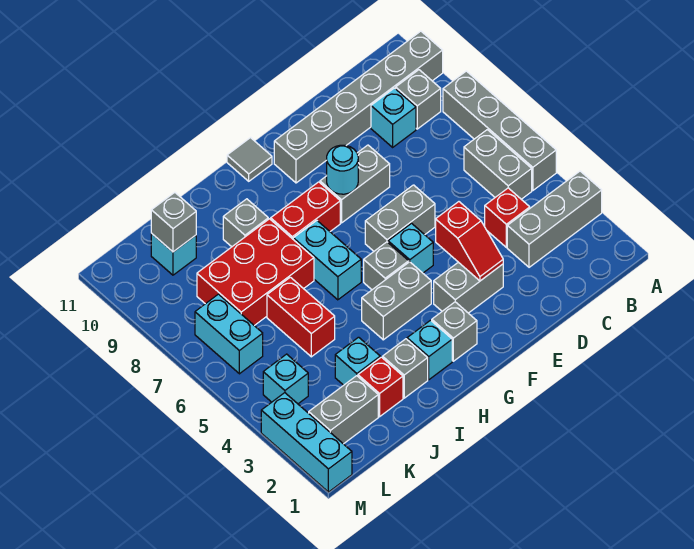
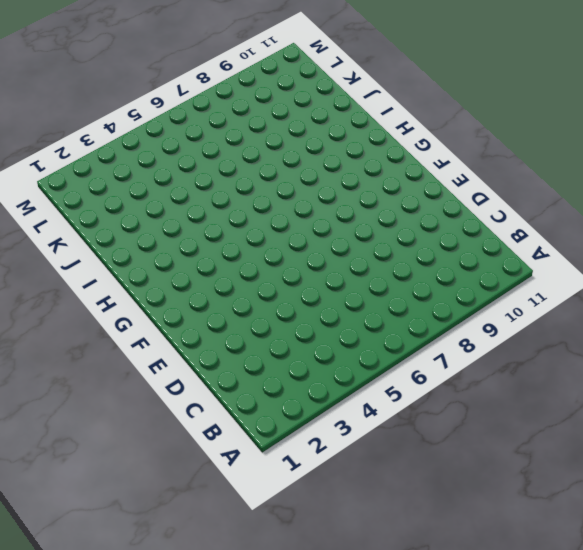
none -> grey brick A3:C3 level 1
none -> grey brick A5:A8 level 1
none -> grey brick A10:F10 level 1
none -> grey brick B5:B6 level 1

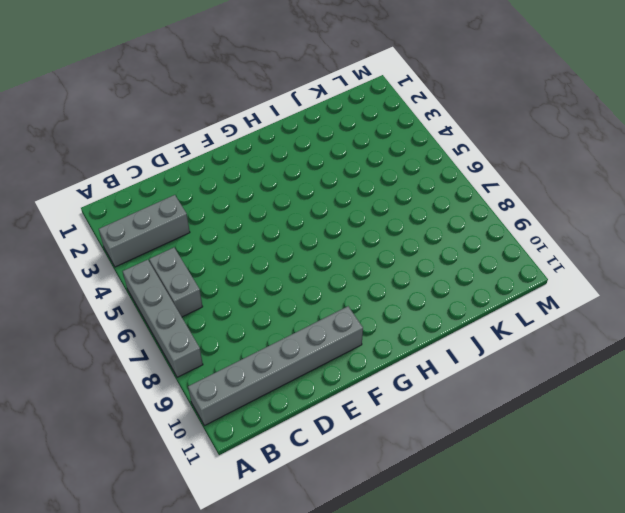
none -> grey brick B9 level 1
none -> red brick C4 level 1
none -> cyan brick C9 level 1
none -> grey brick E3:F3 level 1

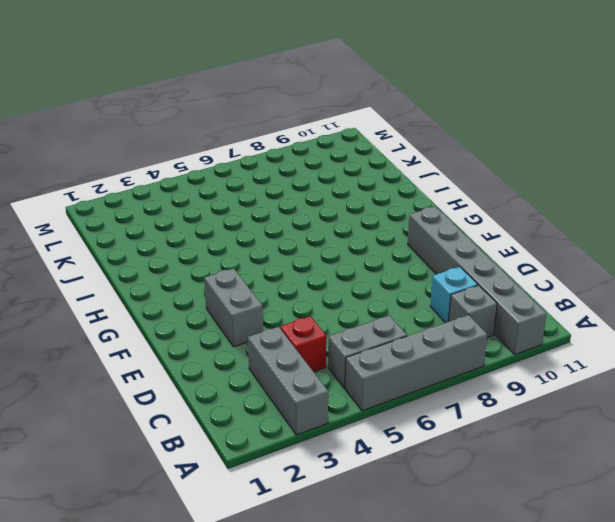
none -> grey brick E6:F6 level 1
none -> grey brick E8:F8 level 1
none -> cyan brick F5 level 1
none -> grey brick G2 level 1

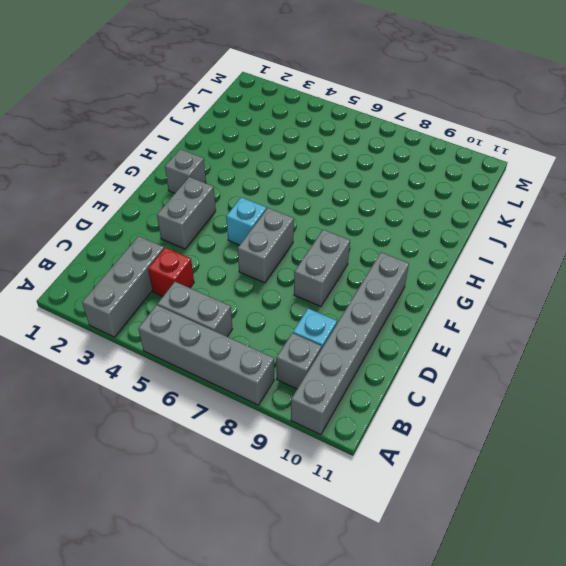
none -> grey brick G4:H4 level 1
none -> grey brick G5 level 1
none -> red brick G8:H8 level 1
none -> grey tile G11 level 1

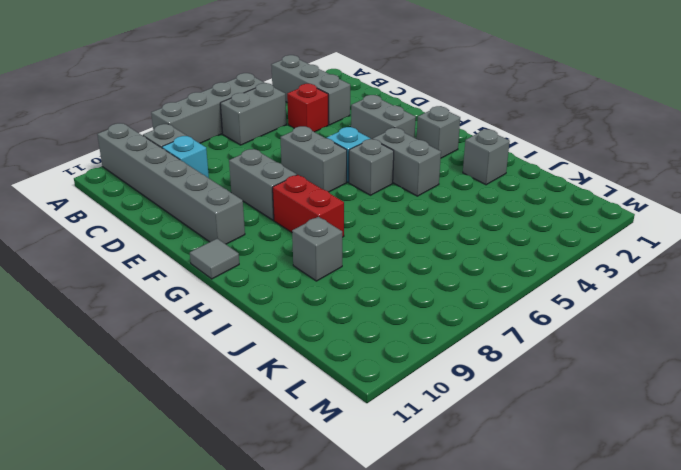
none -> cyan brick H2 level 1
none -> cyan brick H6:H7 level 1
none -> red brick I7:K8 level 1
none -> red brick J2 level 1

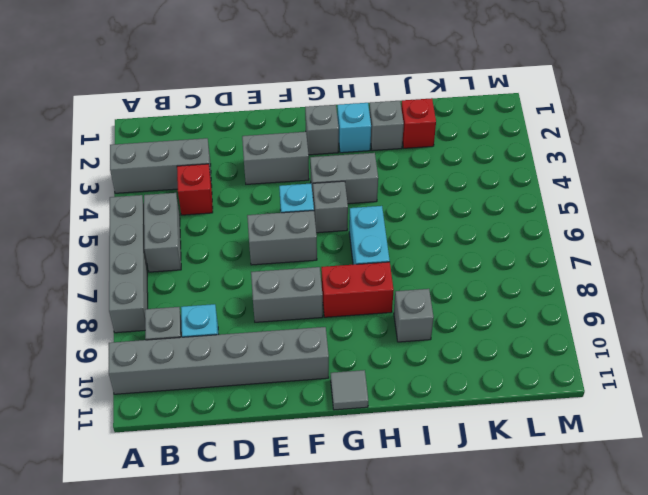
none -> red brick I7:K8 level 1
none -> cyan brick J3 level 1
none -> red brick J5:J6 level 1
none -> grey brick K2:L2 level 1

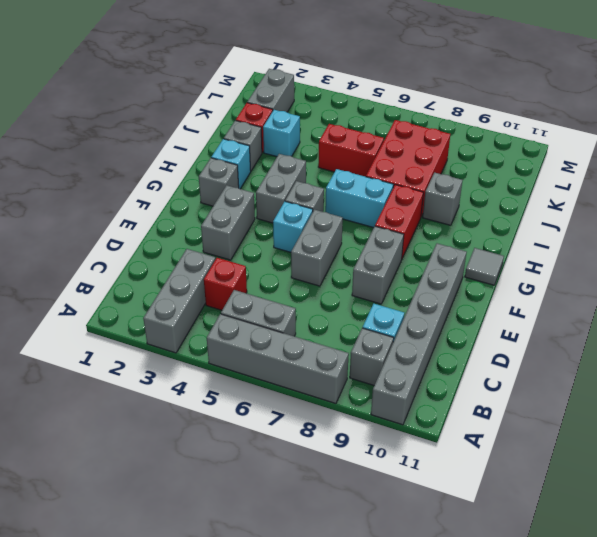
none -> cyan brick K10 level 1
none -> cyan brick L4 level 1
none -> cyan brick L6:L7 level 1
none -> cyan brick M1:M3 level 1

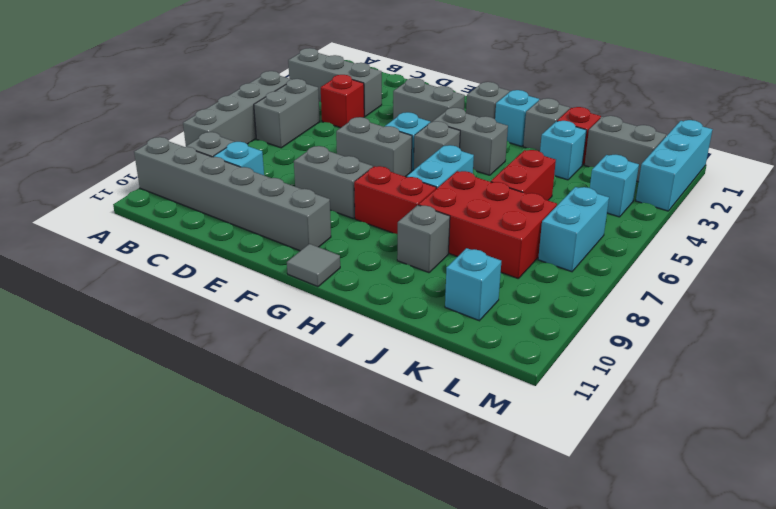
none -> red slope E3:E4 level 2 top 4
none -> cyan round brick F8 level 2
none -> grey brick K10 level 2

